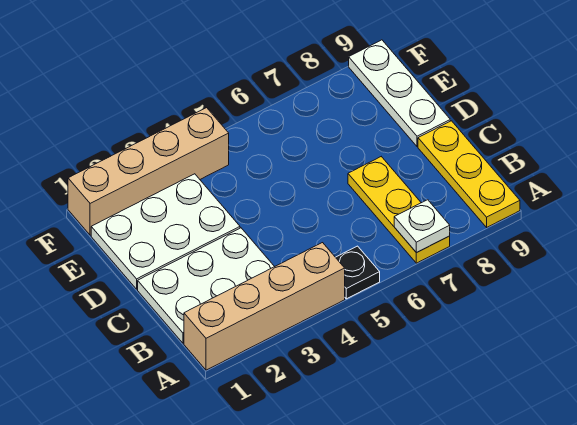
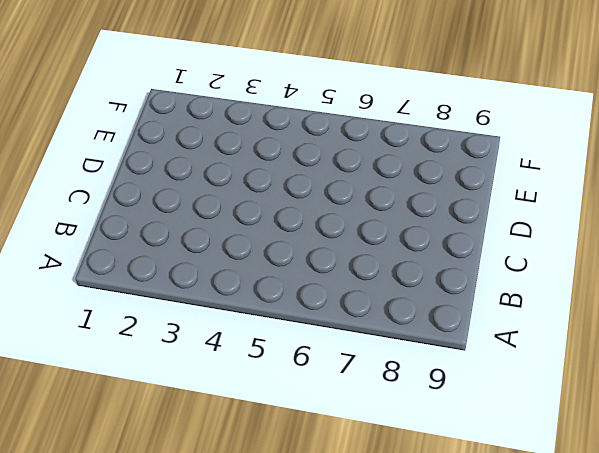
none -> tan brick A1:A4 level 1
none -> black plate A5 level 1

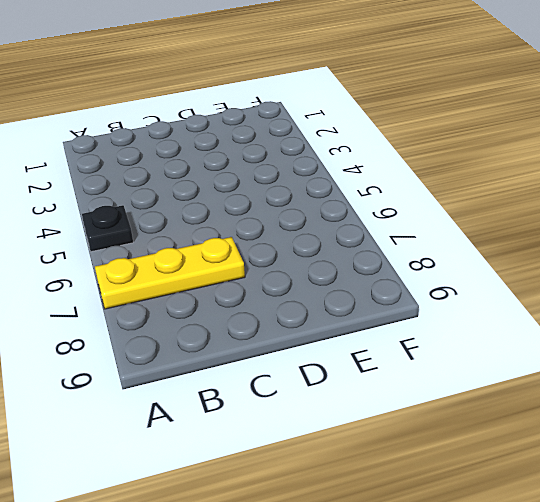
none -> tan brick A1:A4 level 1
none -> yellow plate A9:C9 level 1

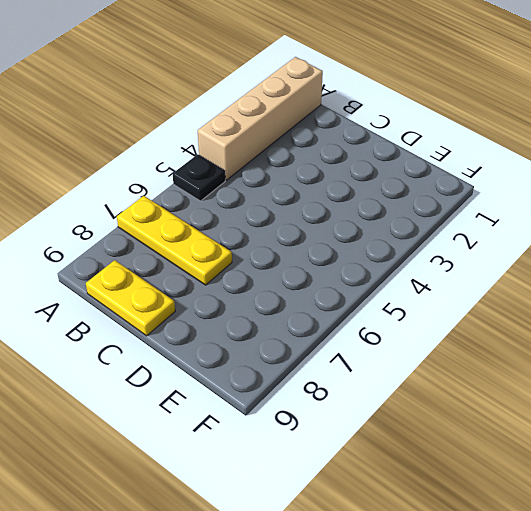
yellow plate B9:C9 level 1 -> yellow plate A9:C9 level 1
none -> white plate B1:C3 level 1
none -> white plate D1:E3 level 1

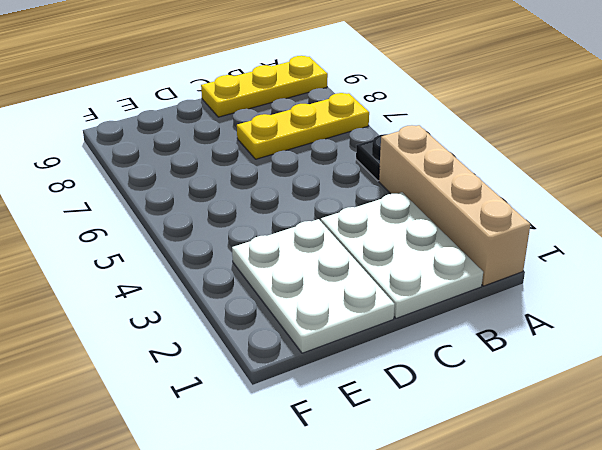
none -> white plate D9:F9 level 1
none -> tan brick F1:F4 level 1

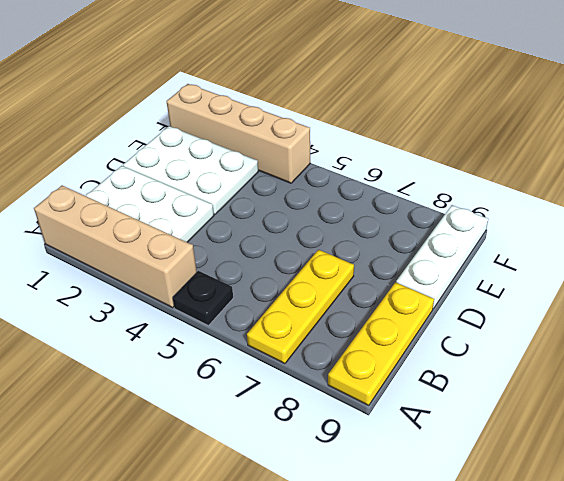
none -> white plate A7 level 2

